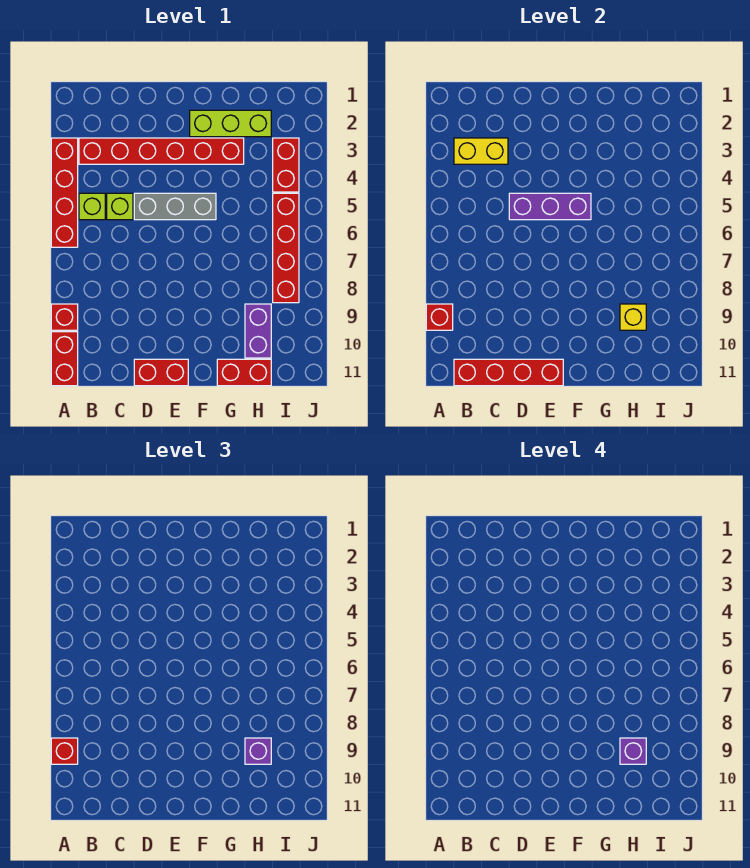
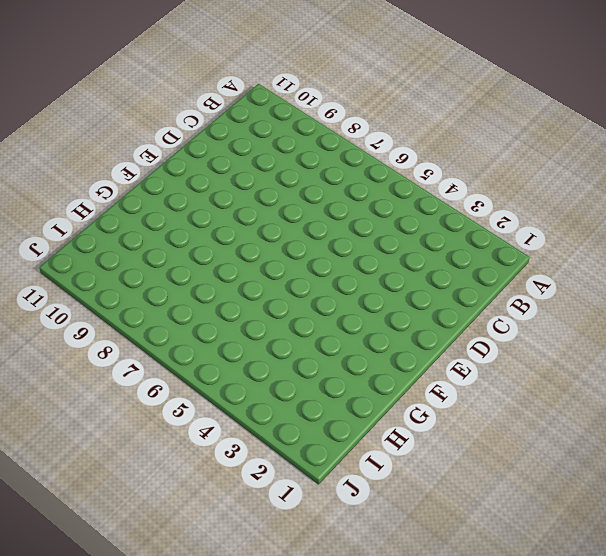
none -> red brick A3:A6 level 1
none -> red brick A9 level 1
none -> red brick A10:A11 level 1

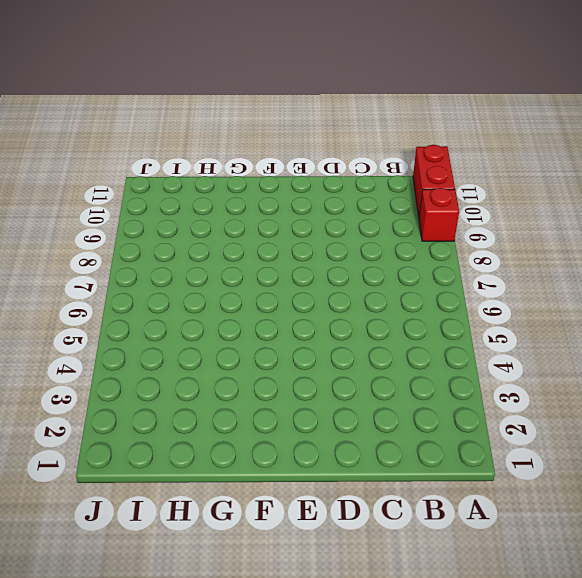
none -> red brick A3:A6 level 1
none -> red brick B3:G3 level 1
none -> lime brick B5 level 1

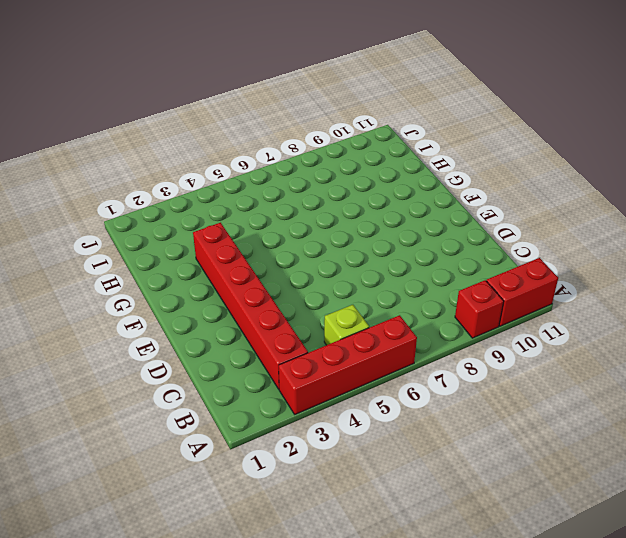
none -> lime brick C5 level 1
none -> grey brick D5:F5 level 1
none -> red brick D11:E11 level 1

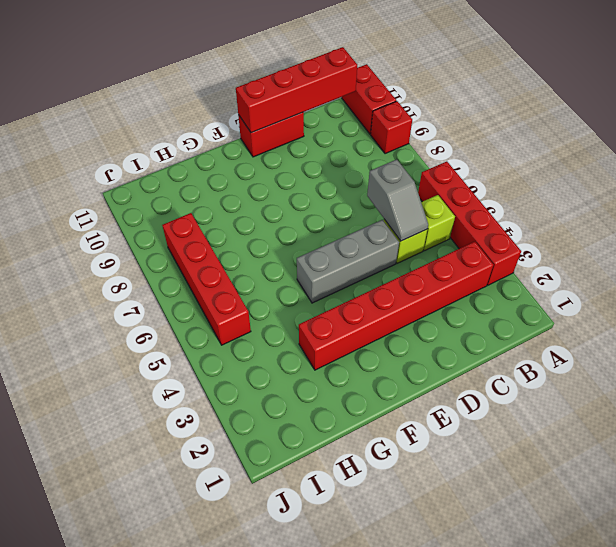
grey slope C5:C6 level 2 top 6 -> none
none -> lime brick F2:H2 level 1
none -> red brick G11:H11 level 1
none -> purple brick H9:H10 level 1

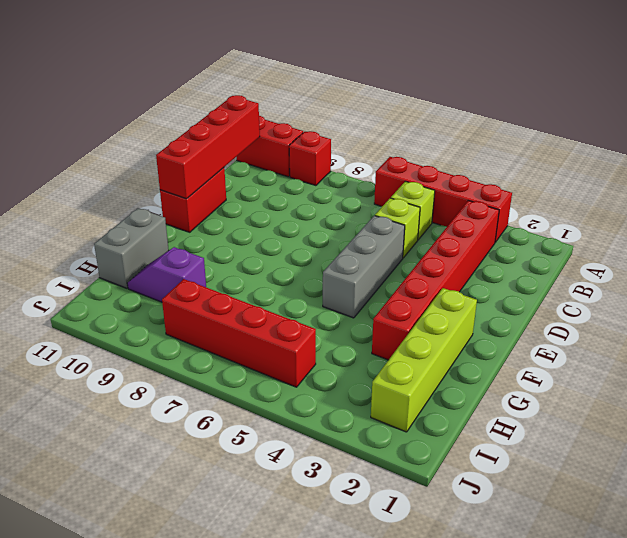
lime brick F2:I2 level 1 -> lime brick F2:H2 level 1
grey brick G11:H11 level 1 -> red brick G11:H11 level 1
purple slope H9:H10 level 1 top 9 -> purple brick H9:H10 level 1
none -> red brick I3:I4 level 1
none -> red brick A9 level 2
none -> yellow brick B3:C3 level 2

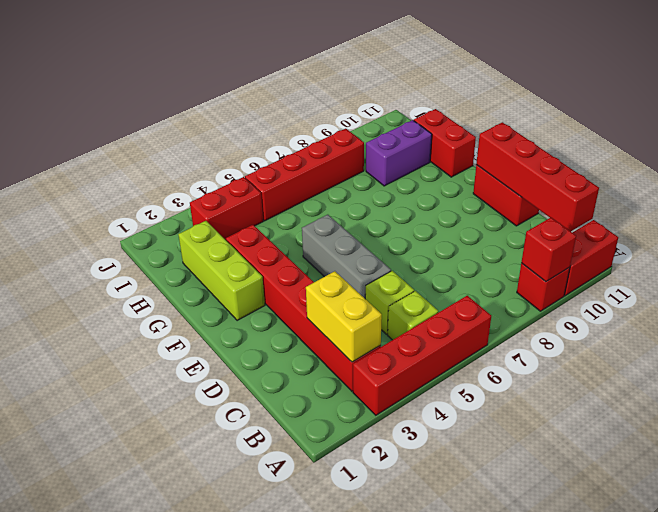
none -> purple brick D5:F5 level 2
none -> yellow brick H9 level 2
none -> red brick A9 level 3

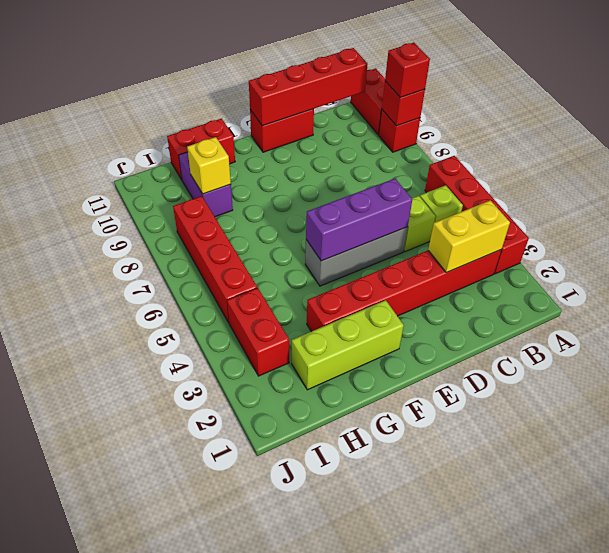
none -> purple brick H9 level 3
none -> purple brick H9 level 4

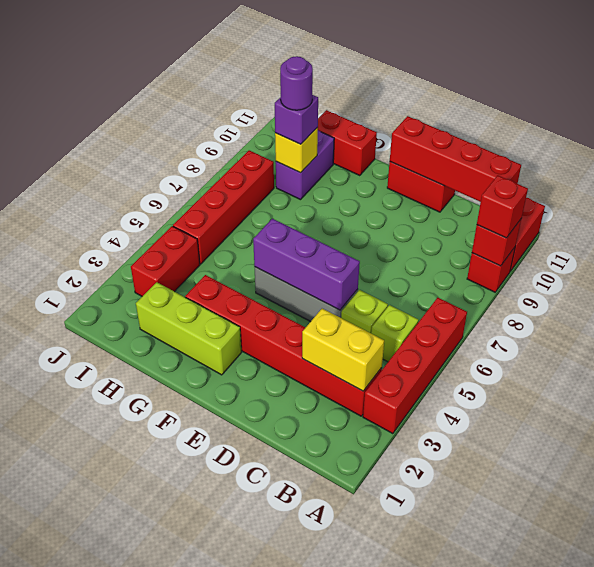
purple round brick H9 level 4 -> purple brick H9 level 4

